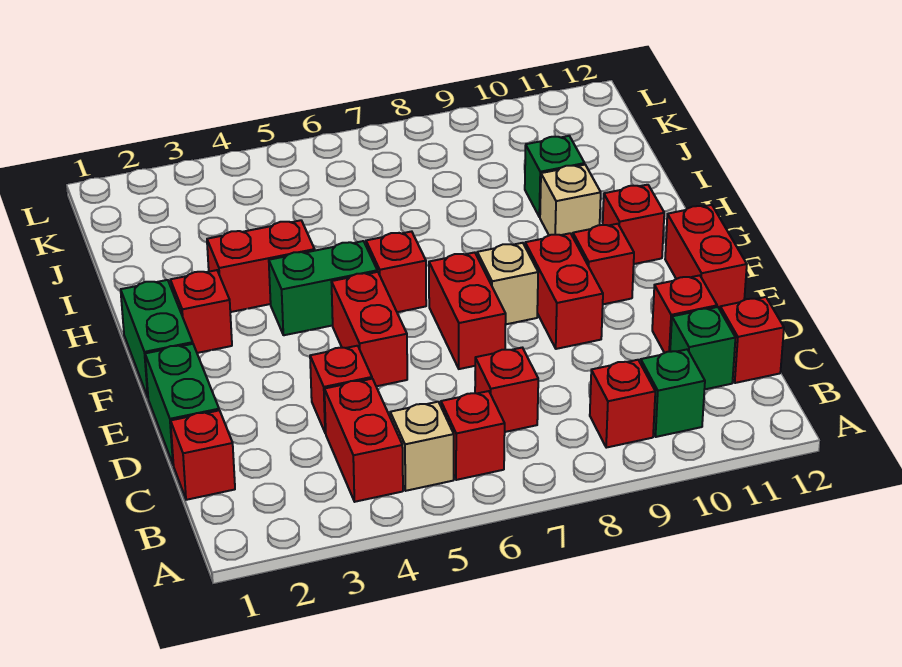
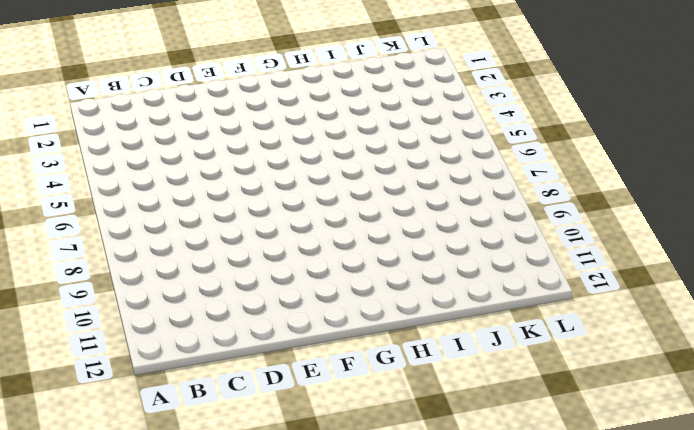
none -> red brick B4:C4 level 1
none -> tan brick B5 level 1
none -> red brick B6 level 1

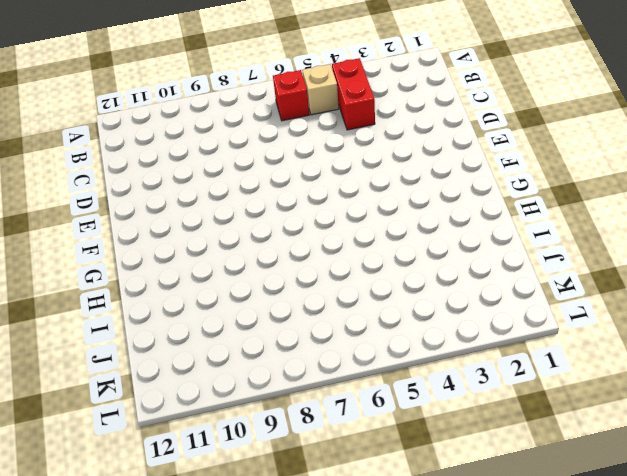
none -> red brick B9 level 1
none -> green brick B10 level 1
none -> red brick C1 level 1

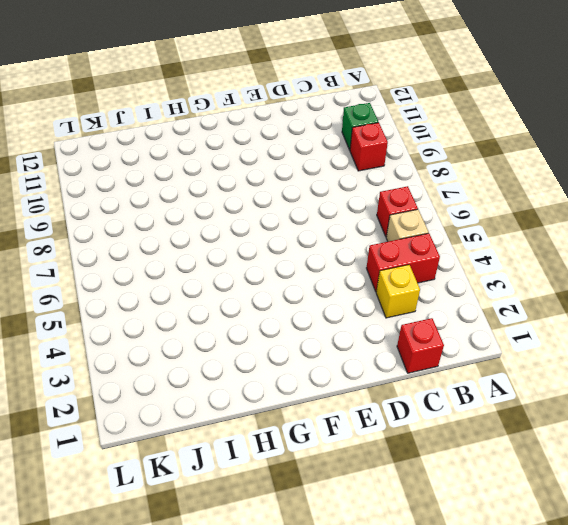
yellow brick C3 level 1 -> none
none -> red brick C7 level 1
none -> green brick C11 level 1
none -> red brick C12 level 1

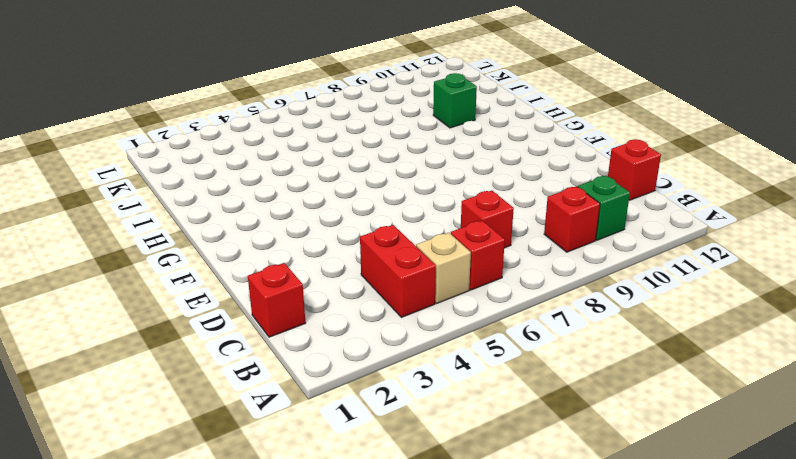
none -> green brick C11 level 1
none -> green brick D1:E1 level 1
none -> red brick D4 level 1

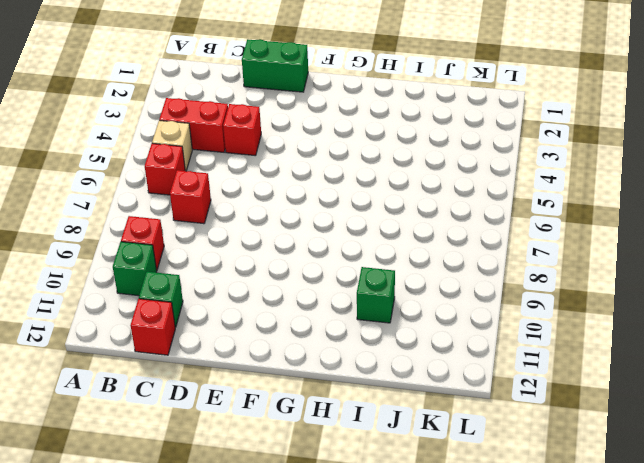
none -> red brick C1 level 1
none -> red brick D11 level 1
none -> red brick E5:F5 level 1

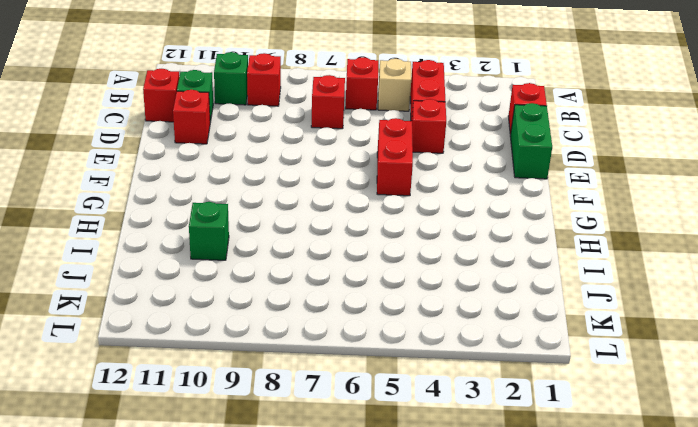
none -> red brick E7:F7 level 1
none -> red brick E9:F9 level 1
none -> red brick E12:F12 level 1

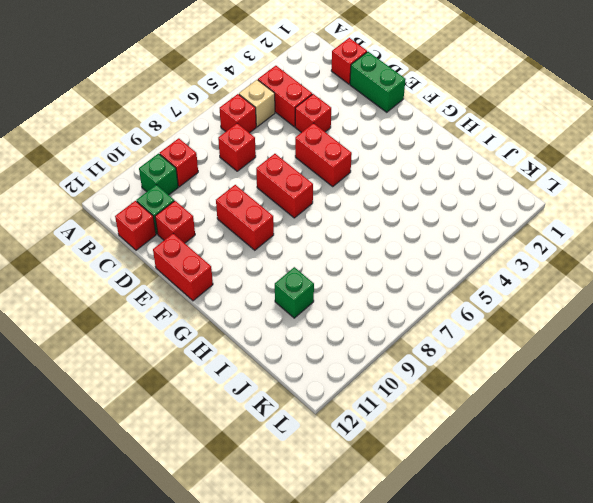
none -> green brick F1:G1 level 1
none -> tan brick F8 level 1
none -> red brick F10 level 1

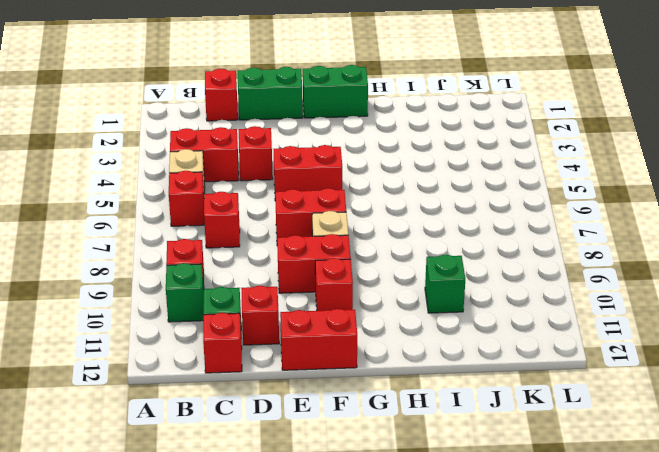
none -> red brick G2 level 1
none -> green brick G4:G5 level 1
none -> red brick G6 level 1

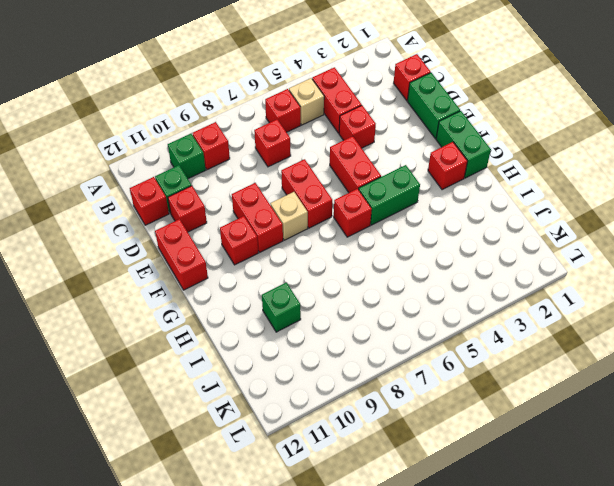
none -> red brick G11 level 1
none -> red brick H3:H4 level 1
none -> tan brick H10 level 1

